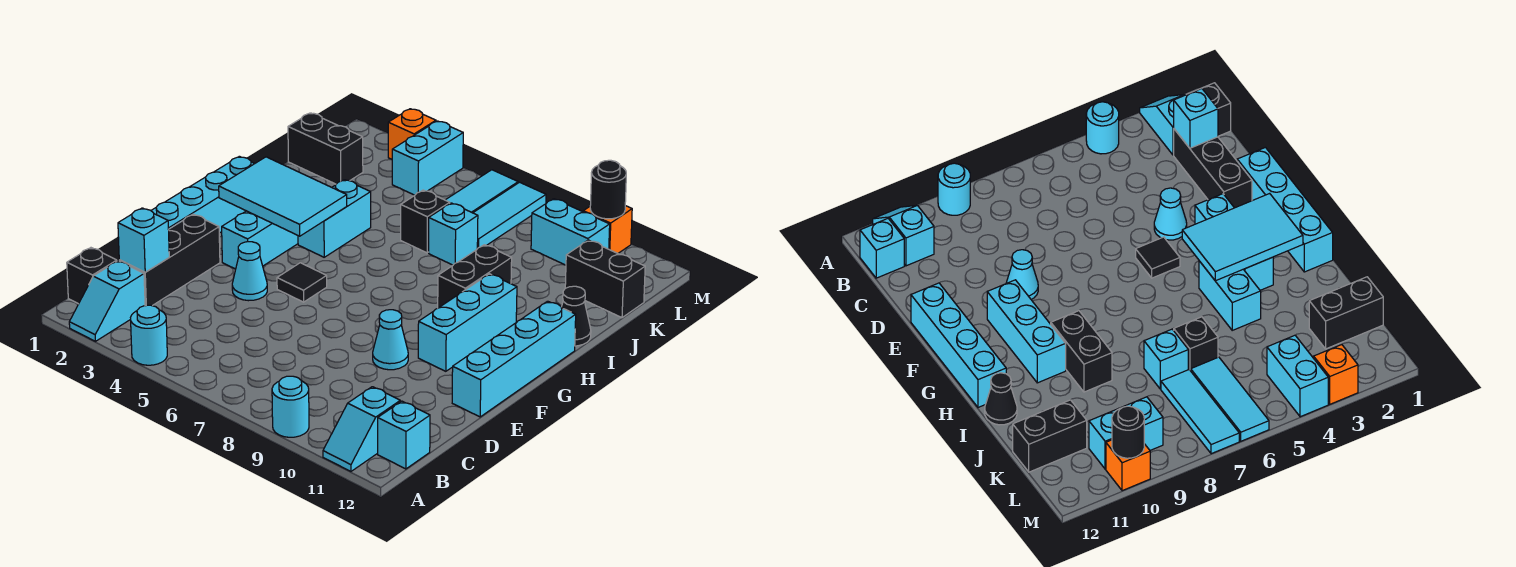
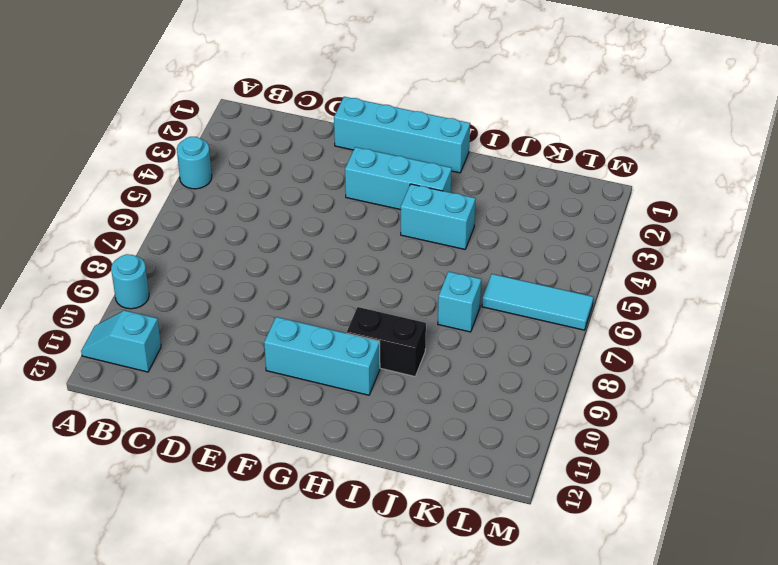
none -> cyan slope A2:B2 level 1 top B
none -> black brick B1 level 1
none -> cyan brick B12 level 1
none -> black brick C2:E2 level 1

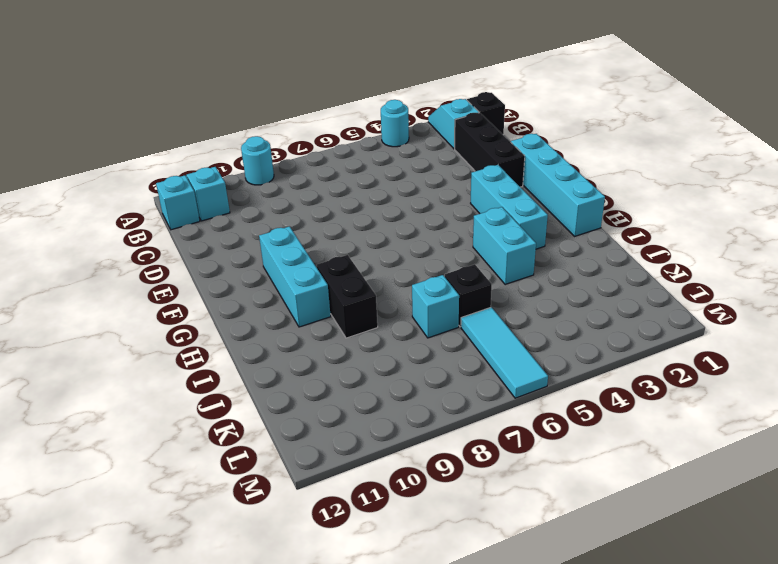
none -> cyan cone E4 level 1
none -> cyan cone E9 level 1
none -> cyan brick E12:H12 level 1
none -> black tile F5 level 1

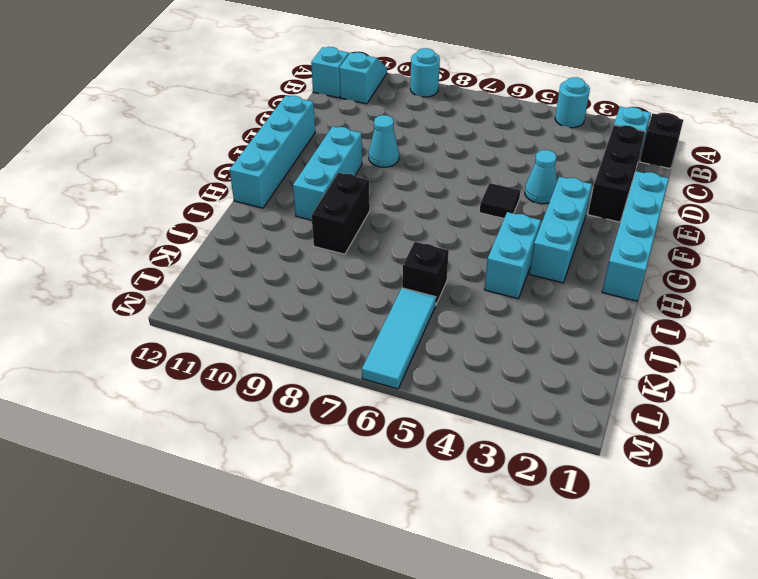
none -> black cone I12 level 1
none -> cyan brick J7 level 1
none -> black brick K1:K2 level 1
none -> cyan tile K7:M7 level 1

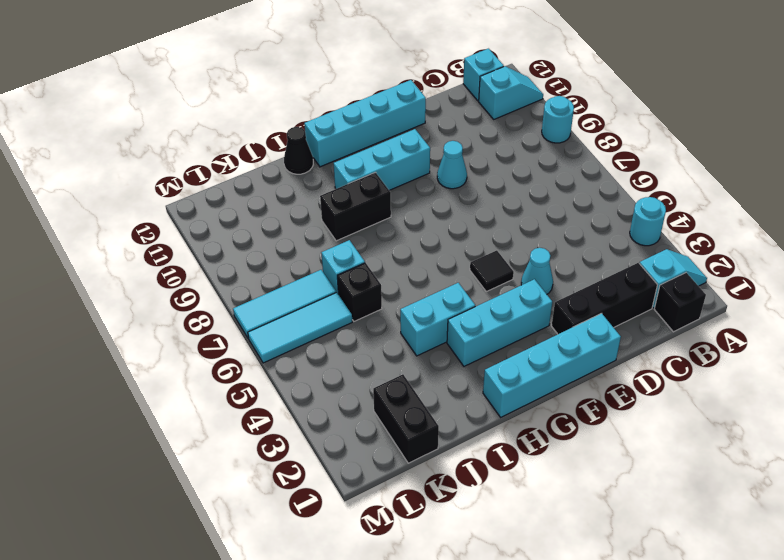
none -> black brick K11:K12 level 1
none -> cyan brick L4:M4 level 1
none -> cyan brick L9:L10 level 1
none -> orange brick M3 level 1

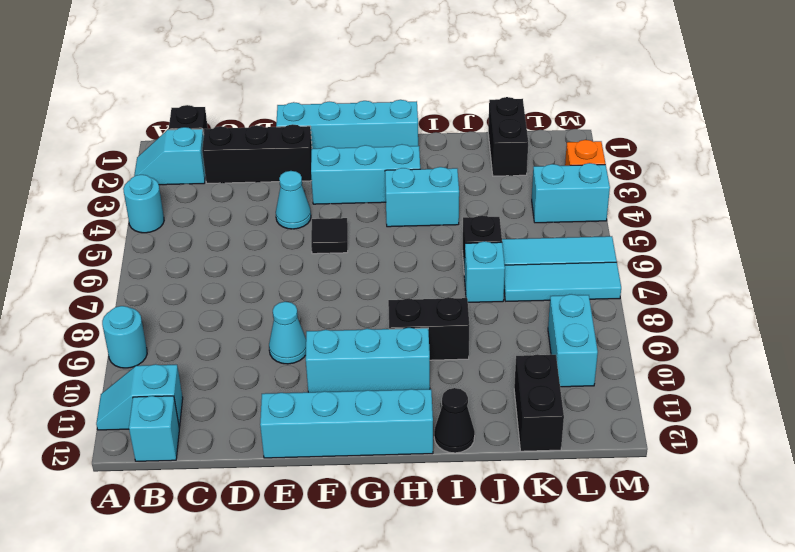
none -> orange brick M10 level 1
none -> cyan brick C2 level 2
none -> cyan tile G2:H4 level 2
none -> black round brick M10 level 2

